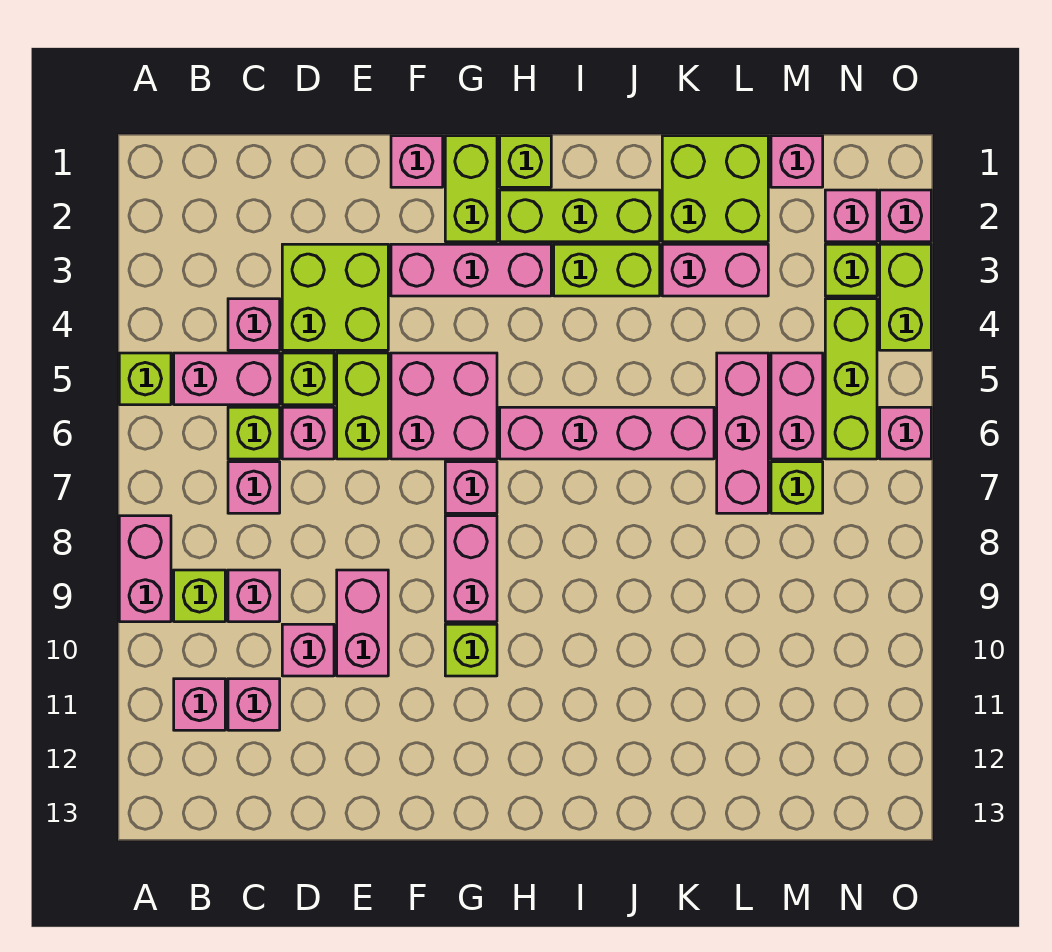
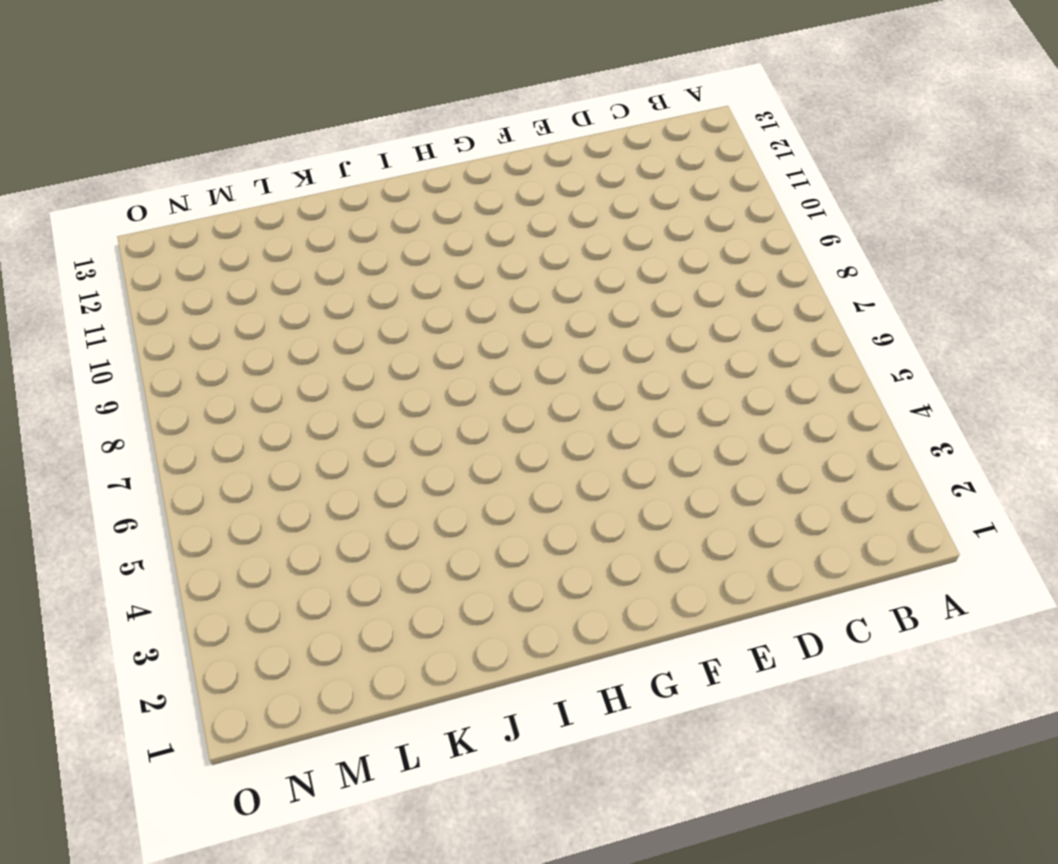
none -> lime brick A5 level 1
none -> pink brick A8:A9 level 1
none -> pink brick B5:C5 level 1
none -> lime brick B9 level 1

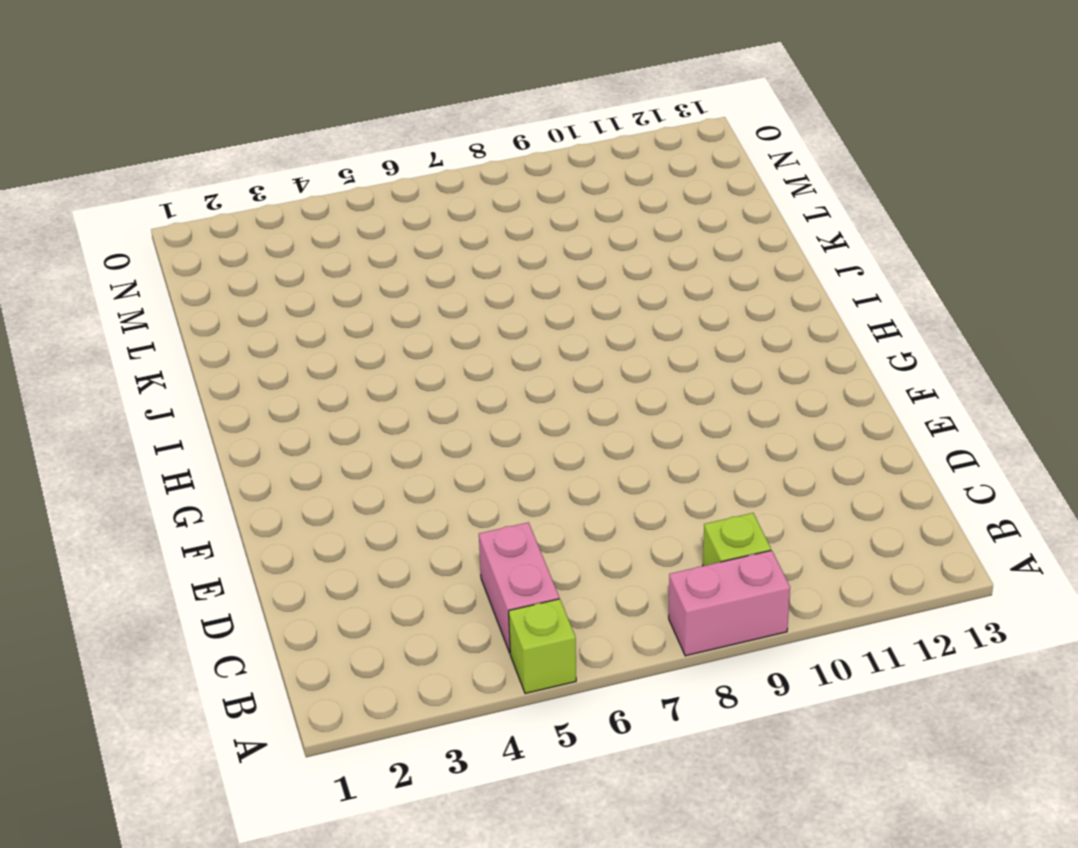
none -> pink brick B11 level 1
none -> pink brick C4 level 1
none -> lime brick C6 level 1
none -> pink brick C7 level 1

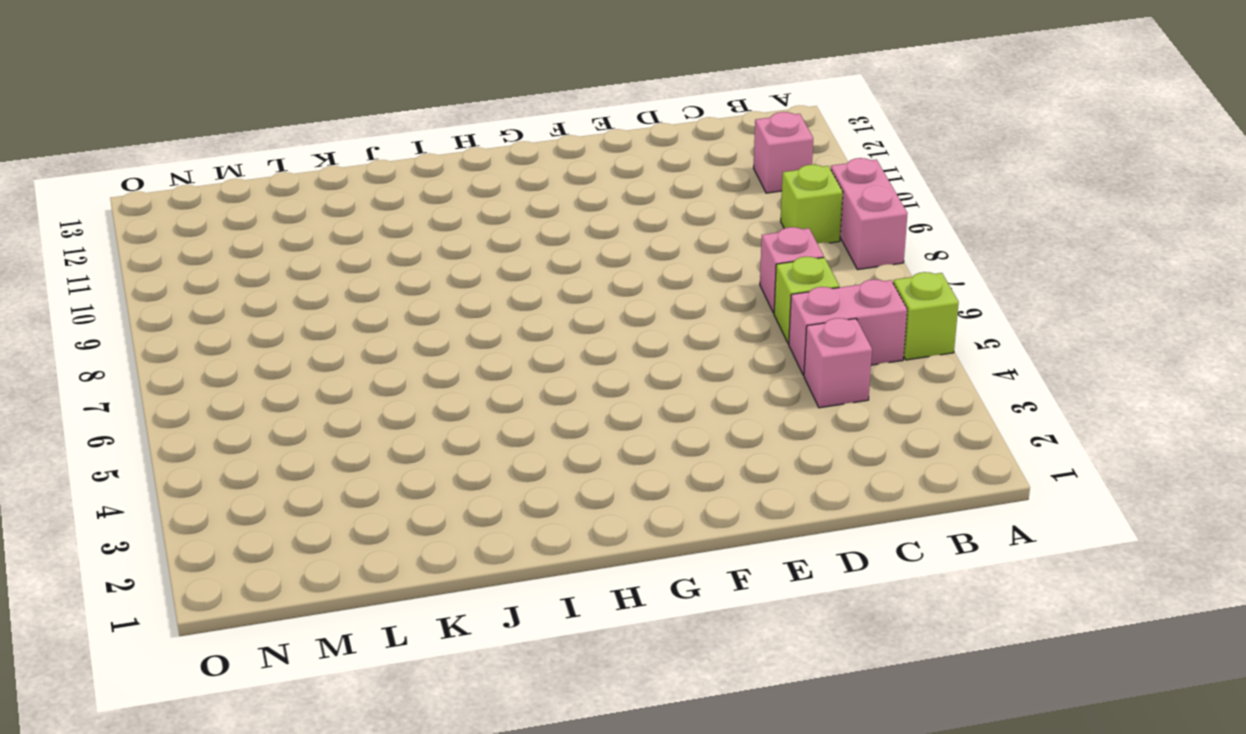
none -> pink brick C9 level 1
none -> pink brick C11 level 1
none -> lime brick D3:E4 level 1
none -> lime brick D5 level 1

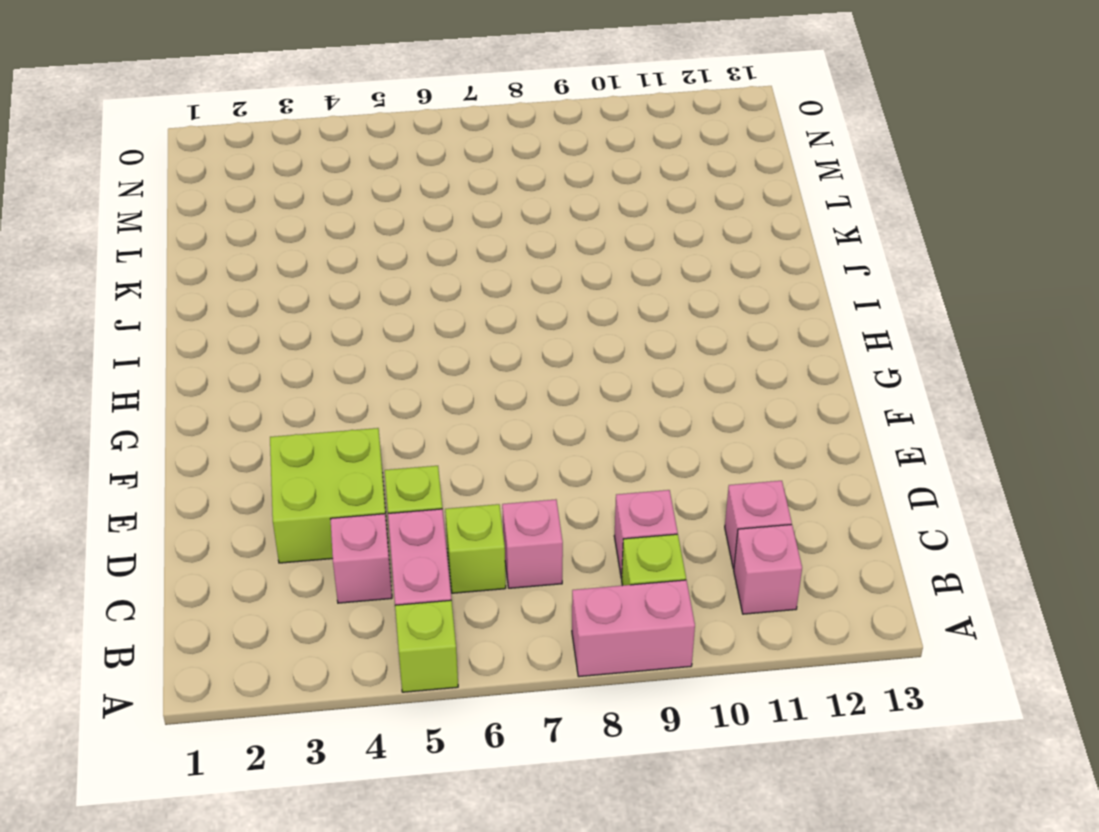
none -> pink brick D6 level 1
none -> pink brick D10 level 1
none -> lime brick E5:E6 level 1
none -> pink brick E9:E10 level 1

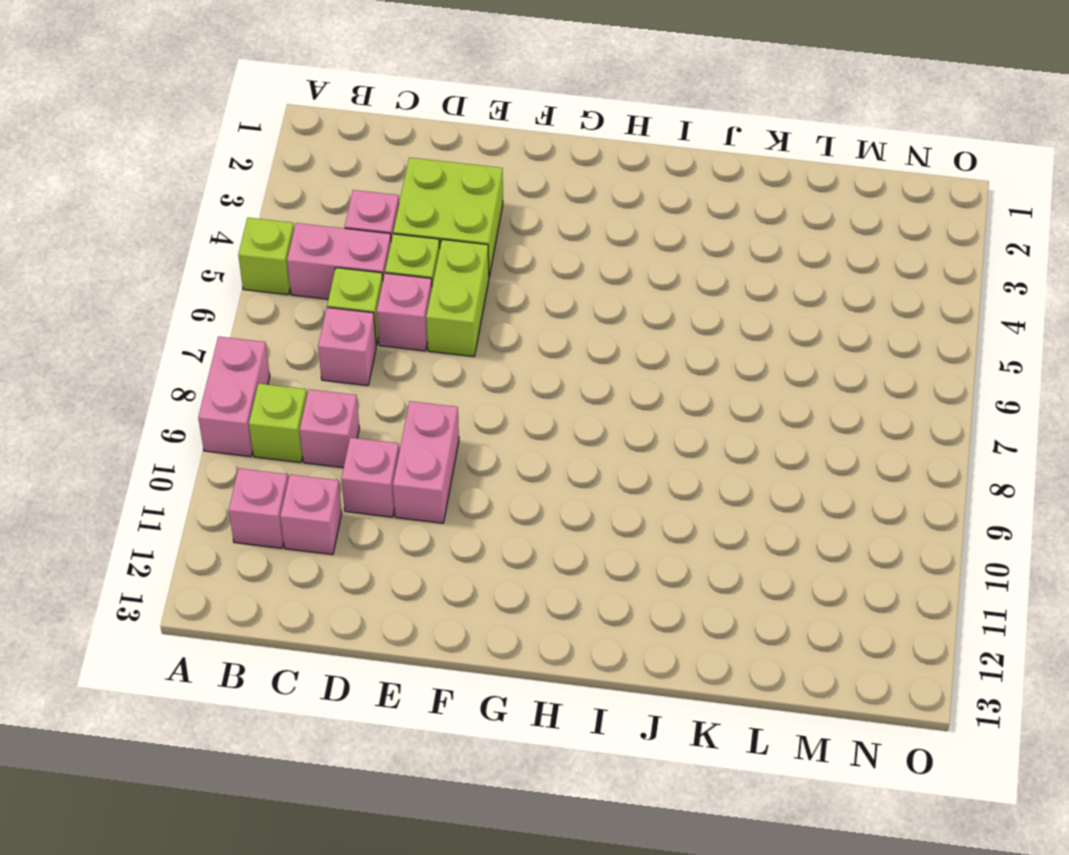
none -> pink brick F1 level 1
none -> pink brick F3:H3 level 1
none -> pink brick F5:G6 level 1
none -> lime brick G1:G2 level 1

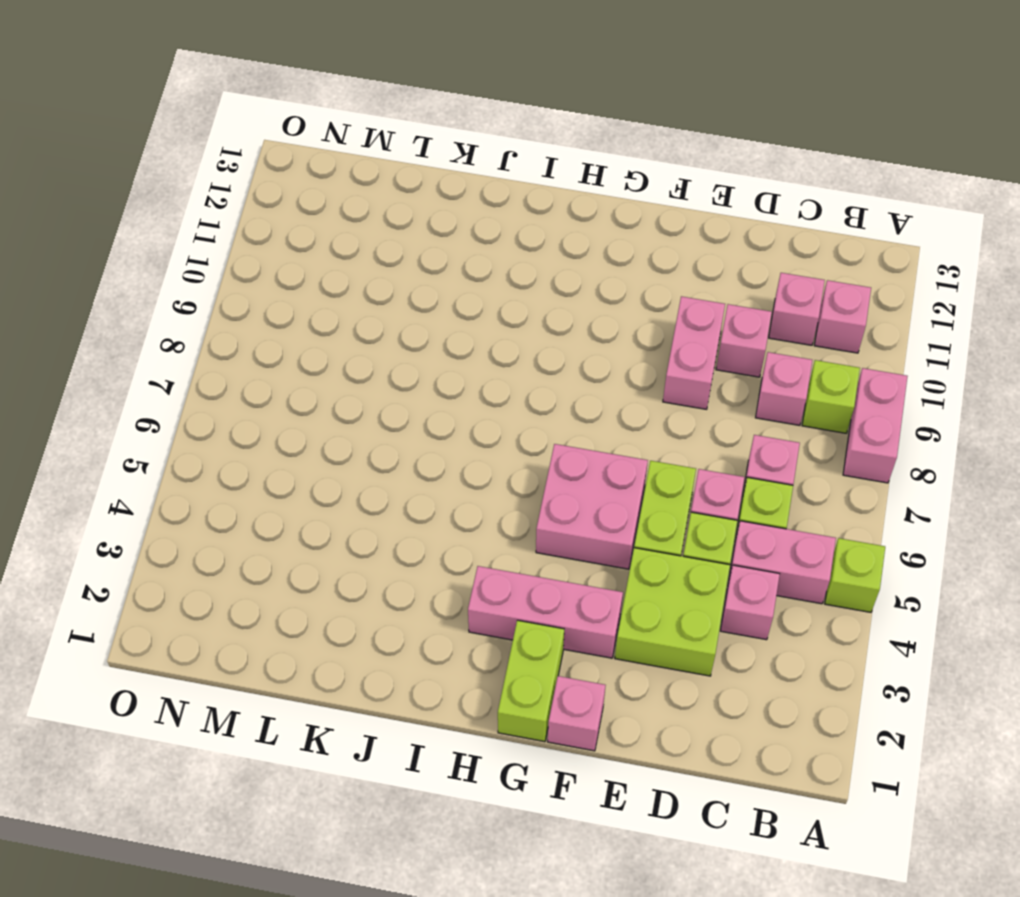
none -> pink brick G7 level 1
none -> pink brick G8:G9 level 1
none -> lime brick G10 level 1
none -> lime brick H1 level 1

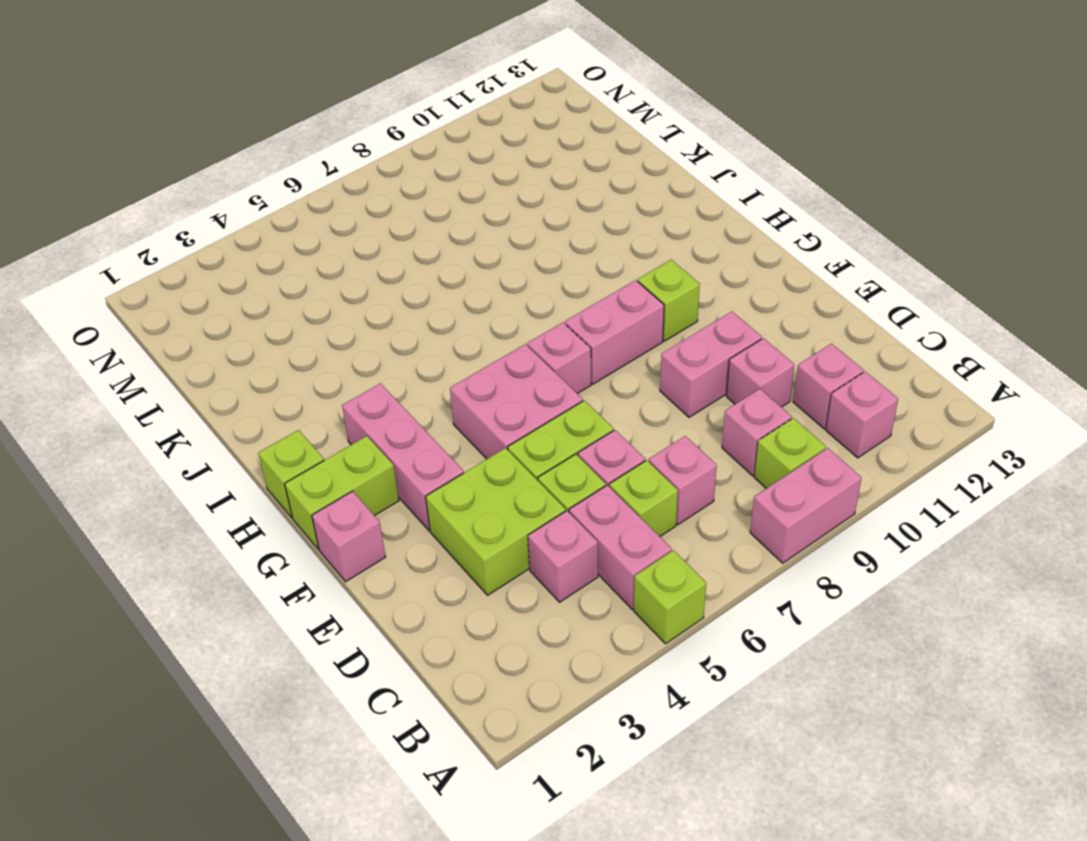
none -> lime brick H2:J2 level 1
none -> pink brick H6:K6 level 1
none -> lime brick I3:J3 level 1
none -> lime brick K1:L2 level 1

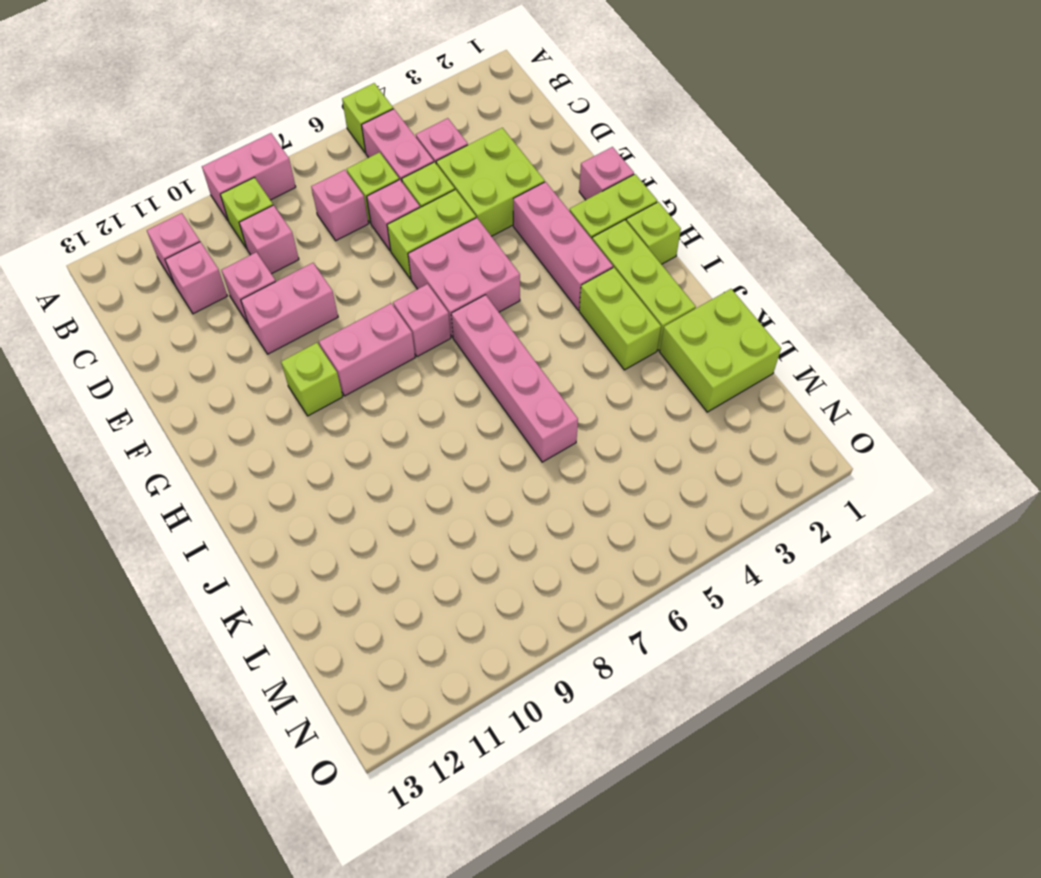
none -> pink brick K3:L3 level 1
none -> pink brick L5:L7 level 1
none -> pink brick M1 level 1
none -> pink brick M5:M6 level 1

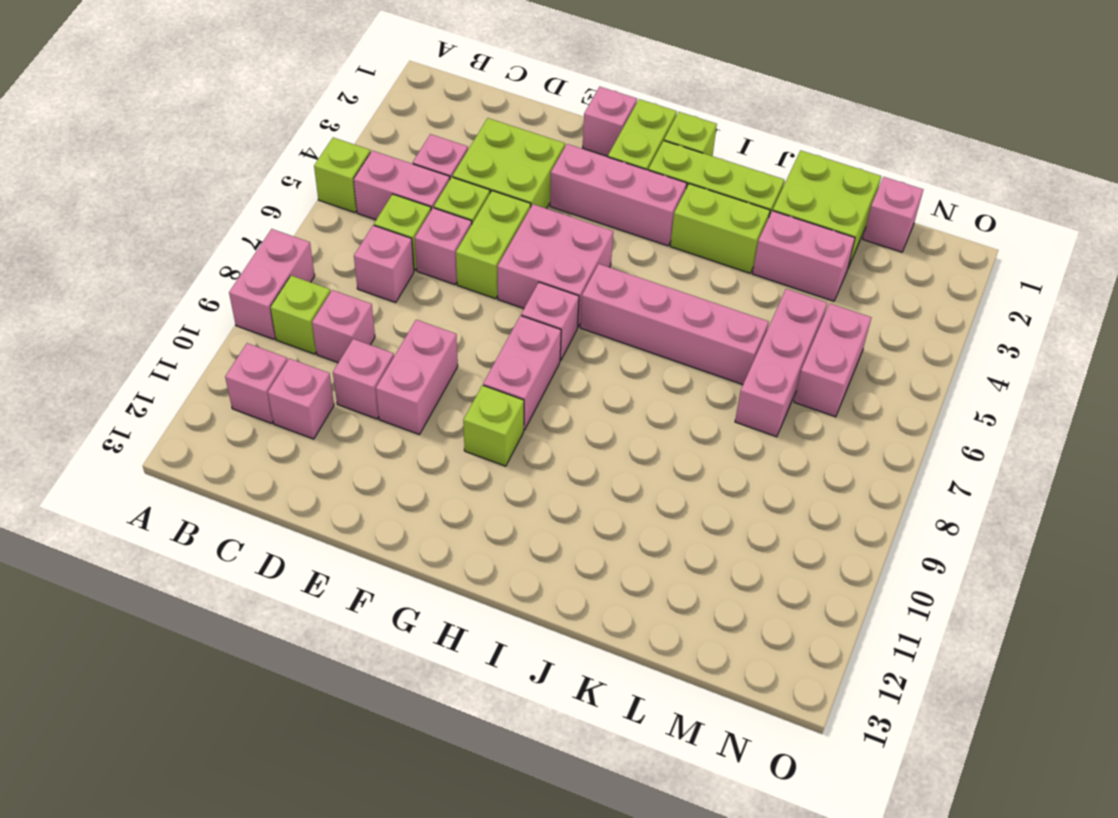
none -> lime brick M7 level 1
none -> pink brick N2 level 1
none -> lime brick N3 level 1
none -> lime brick N4:N6 level 1

